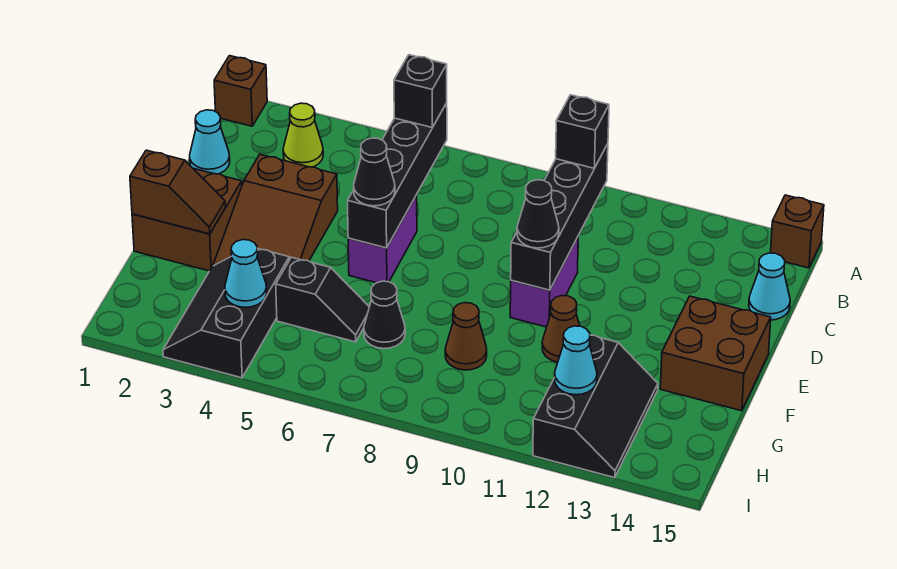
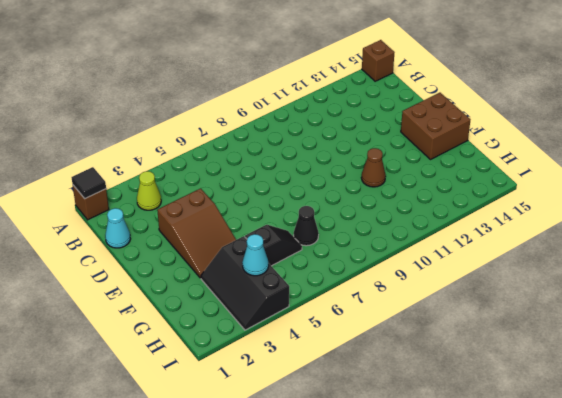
black tile A1 level 2 -> none
none -> cyan cone C15 level 1
none -> purple brick D6:E6 level 1
none -> purple brick D10:E10 level 1

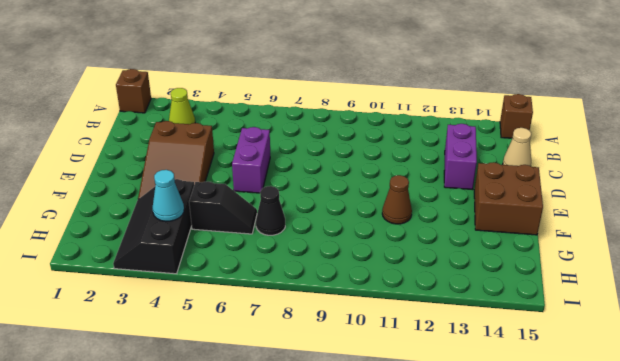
purple brick C13:D13 level 1 -> purple brick D10:E10 level 1
tan cone C15 level 1 -> cyan cone C15 level 1
none -> cyan cone C1 level 1
none -> brown brick E1:F2 level 1
none -> brown cone G9 level 1

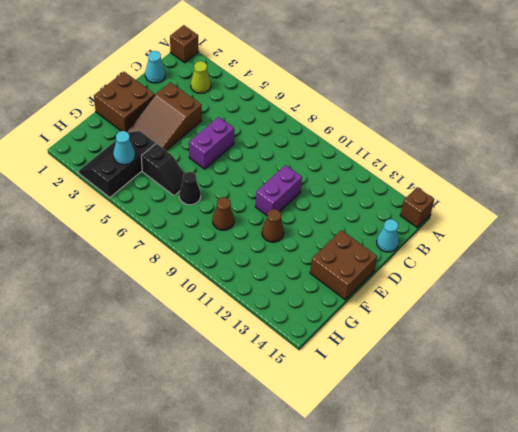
none -> black slope G12:I13 level 1 top 12
none -> black brick B6:E6 level 2
none -> black brick B10:E10 level 2

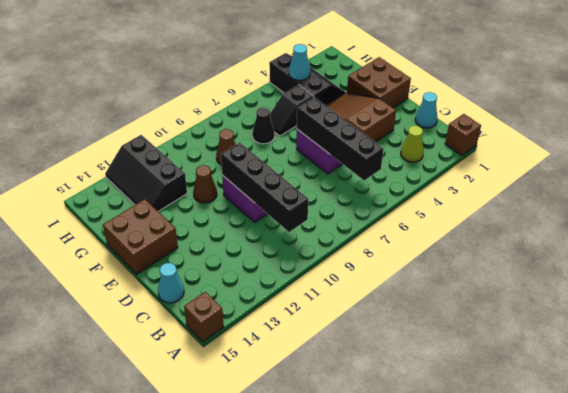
none -> brown slope F1:F2 level 2 top 1
none -> cyan cone H12 level 2
none -> black brick B6 level 3

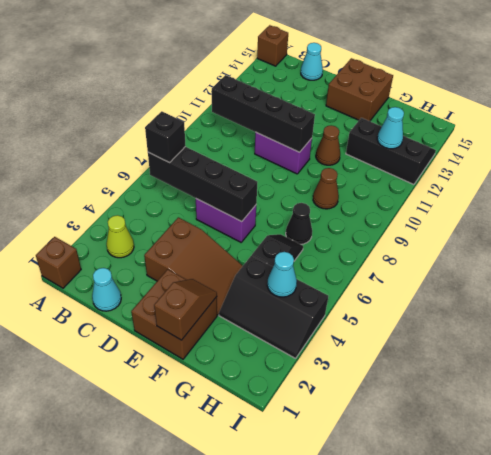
none -> black brick B10 level 3
none -> black cone E6 level 3
none -> black cone E10 level 3

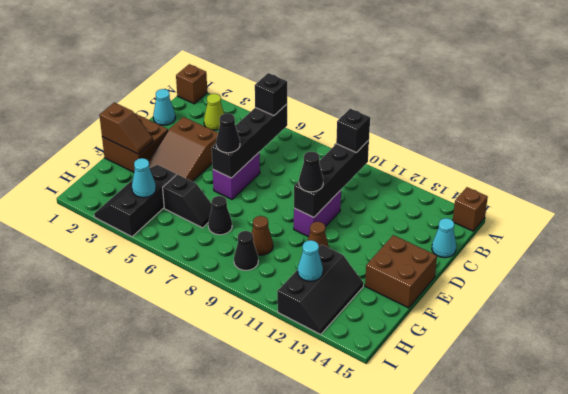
black cone H9 level 1 -> none

